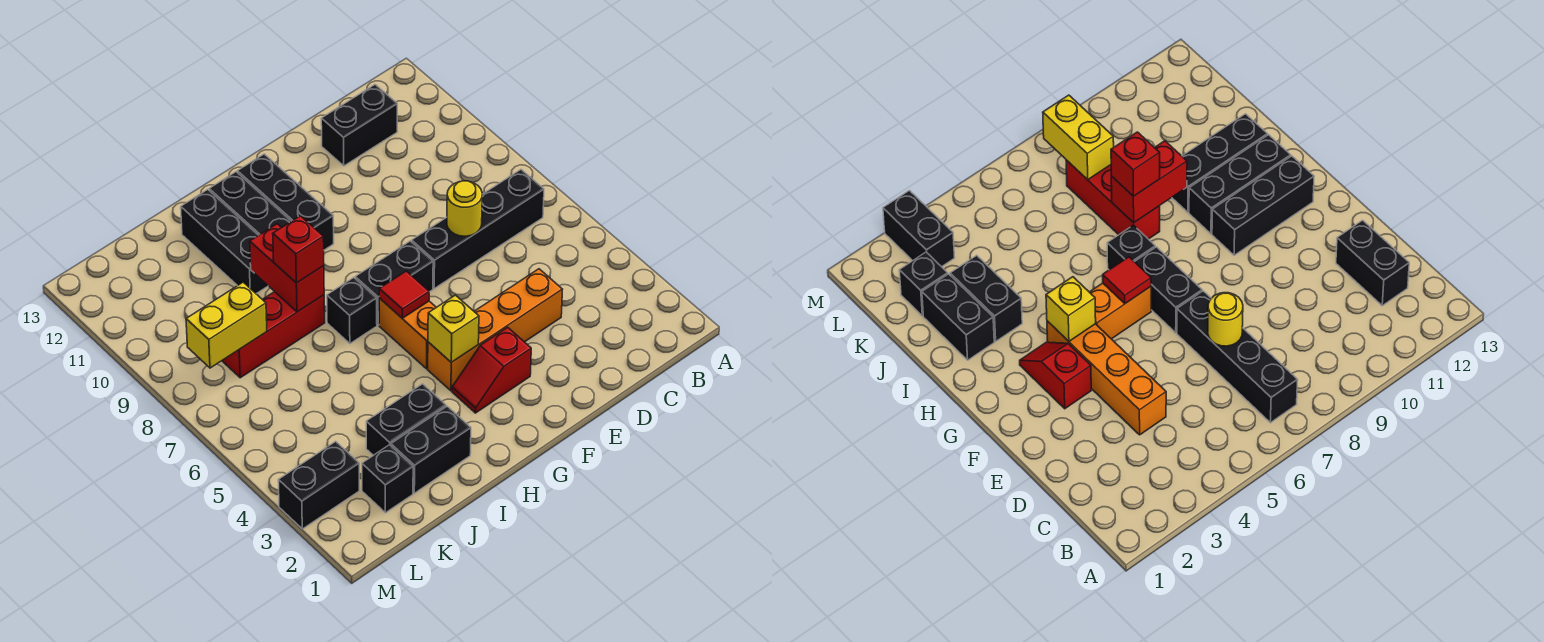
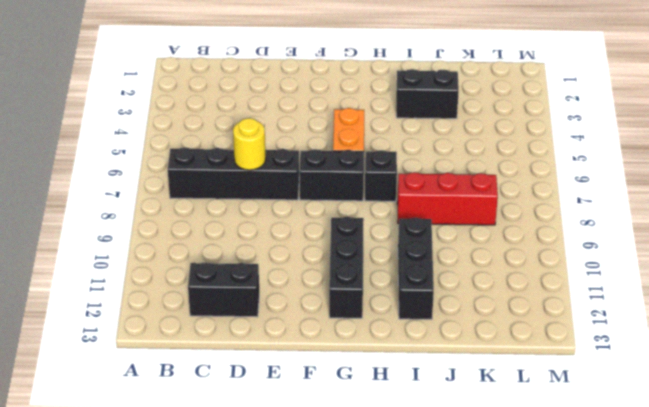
none -> orange brick D4:G4 level 1
none -> red slope F3:G3 level 1 top F
none -> black brick H10:H12 level 1

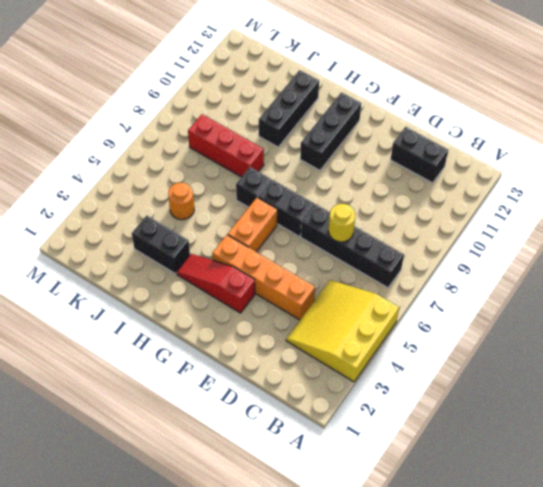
yellow slope A3:C5 level 1 top A -> none
red slope F3:H3 level 1 top F -> red slope F3:G3 level 1 top F
orange round brick J5 level 1 -> none
none -> black brick H10:H12 level 1
none -> black brick I2:J2 level 1
none -> black brick K2 level 1

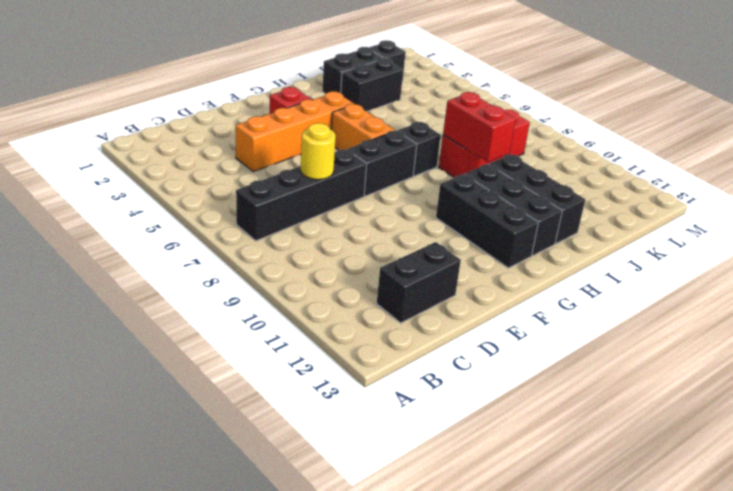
none -> black brick L3:M3 level 1
none -> yellow brick G4 level 2
none -> red tile G6 level 2

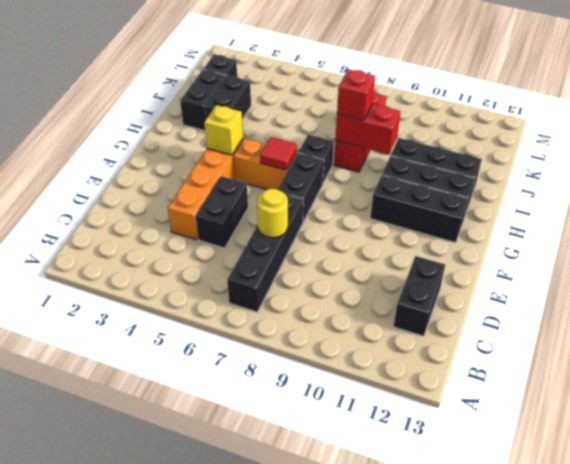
black brick D5:E5 level 1 -> black brick L3:M3 level 1
none -> red slope F3:G3 level 1 top F
none -> yellow brick K8:L8 level 2

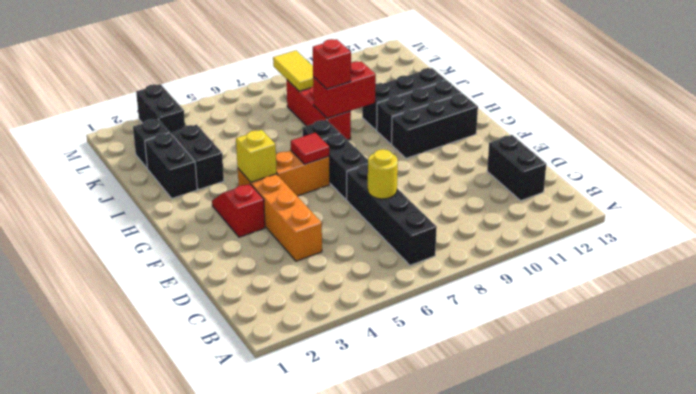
yellow tile K8:L8 level 2 -> yellow brick K8:L8 level 2

